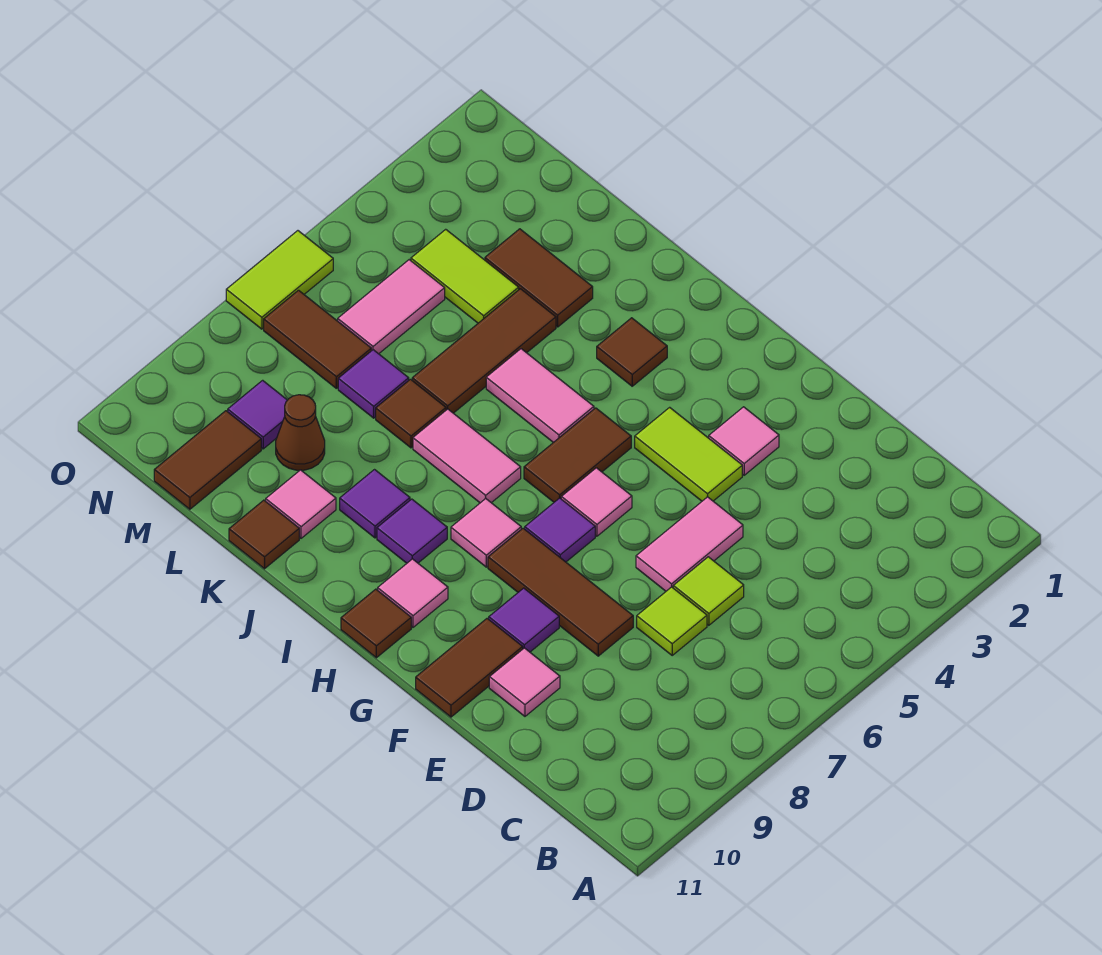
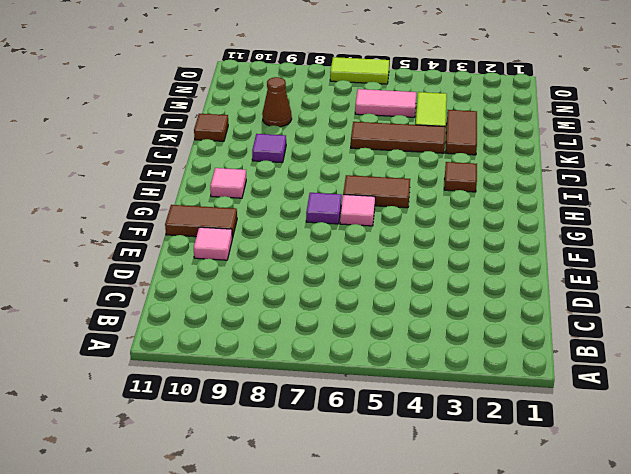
none -> lime tile D6 level 1
none -> lime tile D7 level 1
none -> pink tile E5:E6 level 1
none -> brown tile E8:G8 level 1

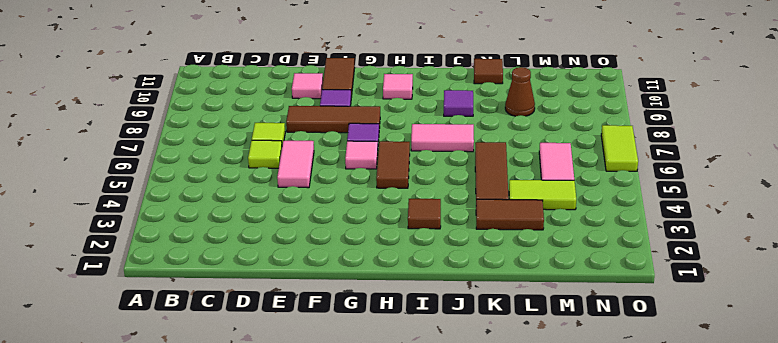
none -> pink tile F3 level 1
none -> lime tile F4:G4 level 1
none -> pink tile H8 level 1
none -> brown tile H11 level 1

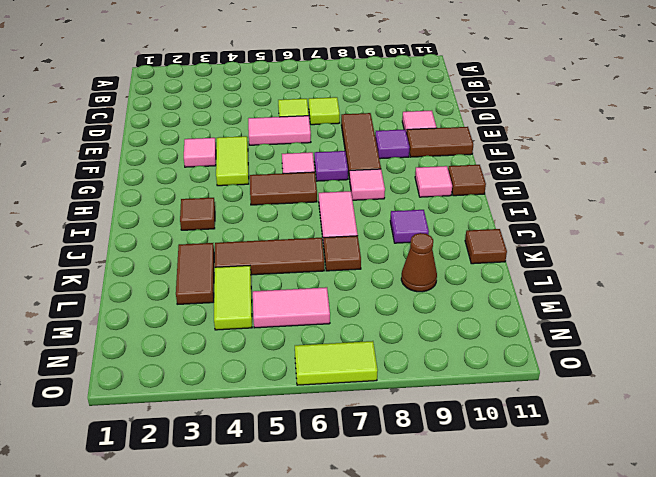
none -> pink tile I5:J5 level 1
none -> purple tile I9 level 1
none -> pink tile K10 level 1
none -> purple tile L7 level 1

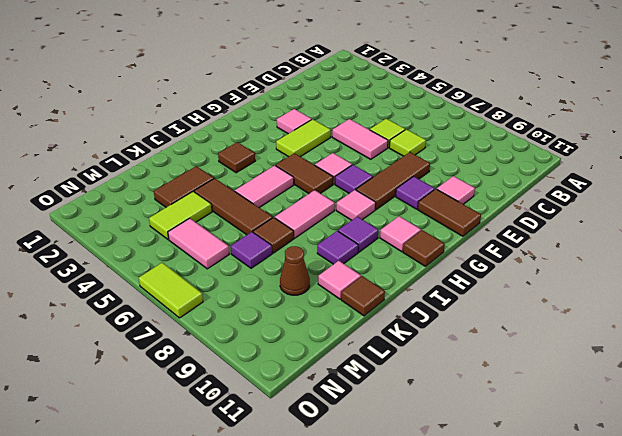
none -> brown tile M7:N7 level 1
none -> purple tile M9 level 1
none -> brown tile M10:M11 level 1

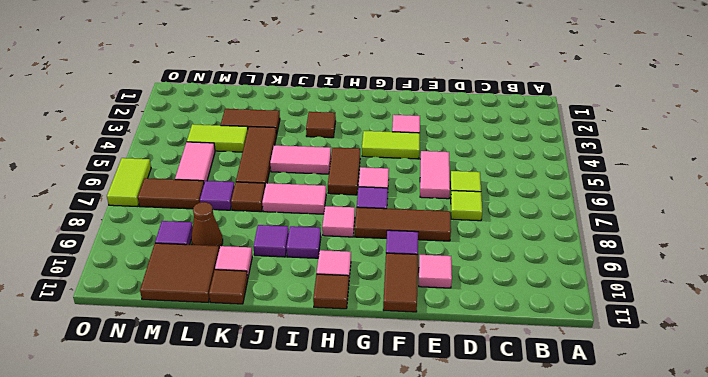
brown tile L10:M11 level 1 -> brown tile M10:M11 level 1

